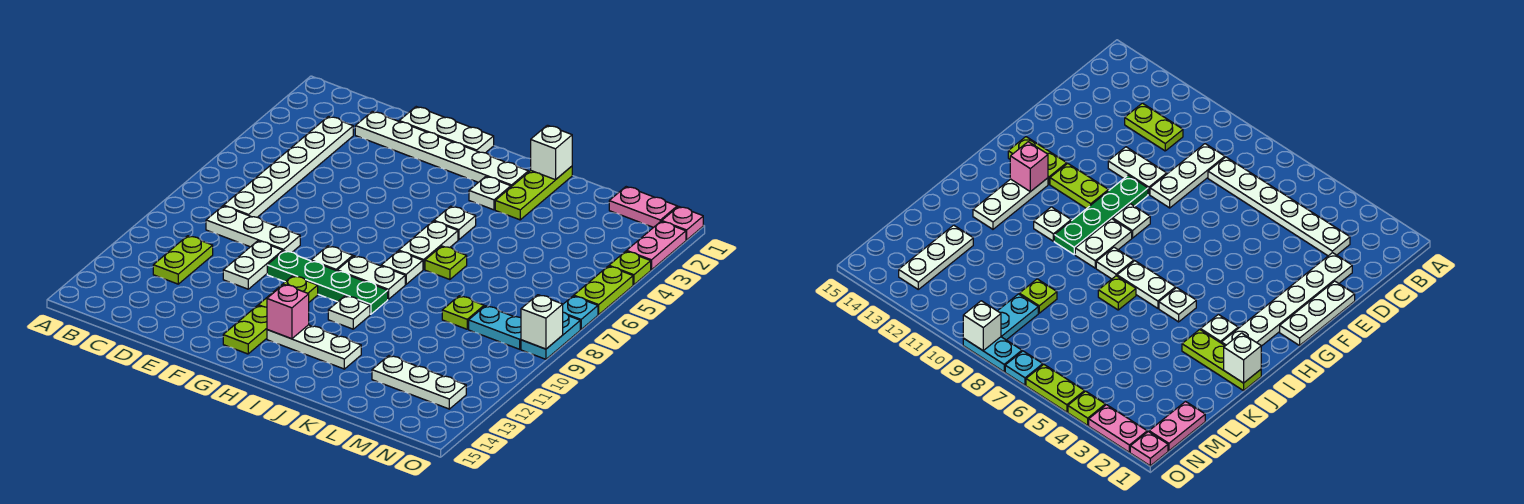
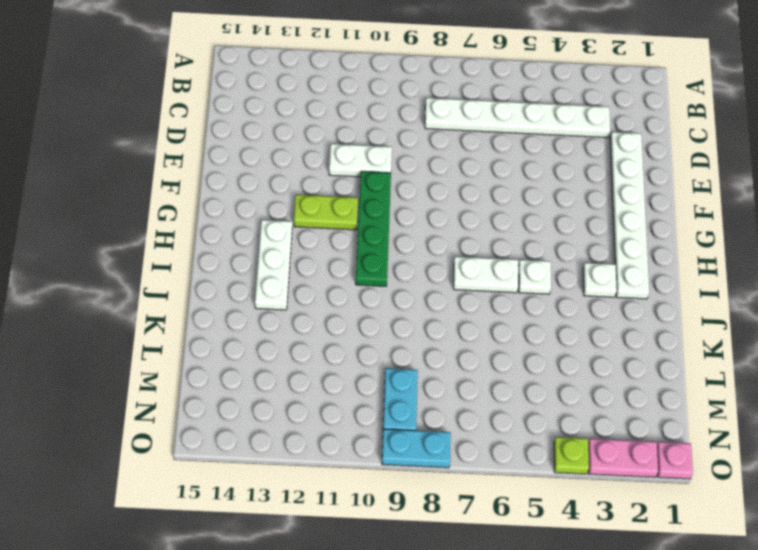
none -> white plate C9:E9 level 1
none -> lime plate C11:C12 level 1
none -> white plate E1:G1 level 1
none -> white plate G9 level 1

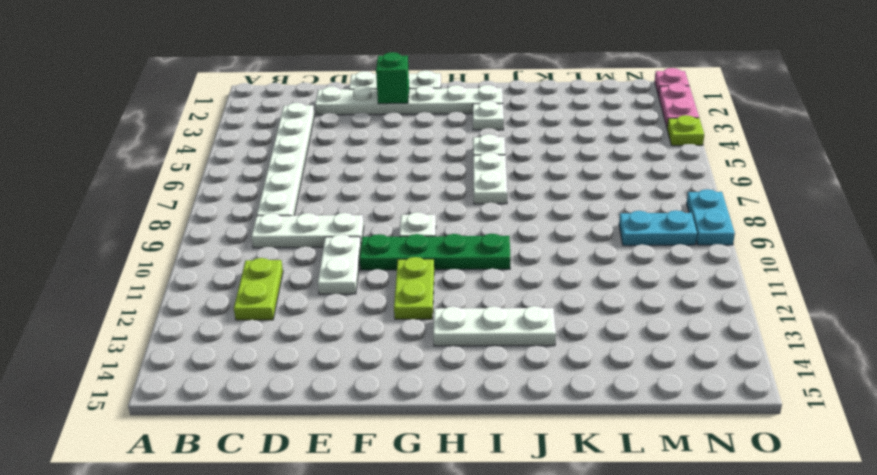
green brick F2 level 2 -> none
none -> lime plate G13:G14 level 1
none -> white plate H9:I9 level 1
none -> white plate I8 level 1
none -> white plate I11 level 1

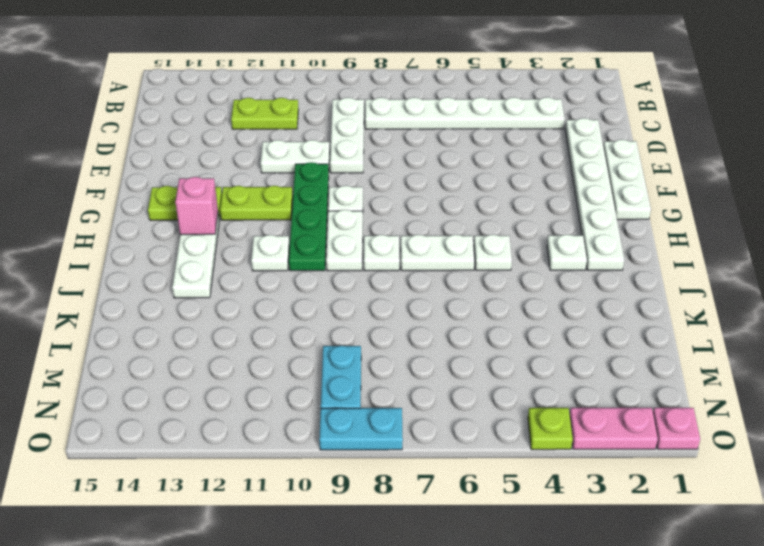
none -> lime plate J1:J3 level 1
none -> lime plate J7 level 1
none -> lime plate L9 level 1
none -> white plate L13:N13 level 1

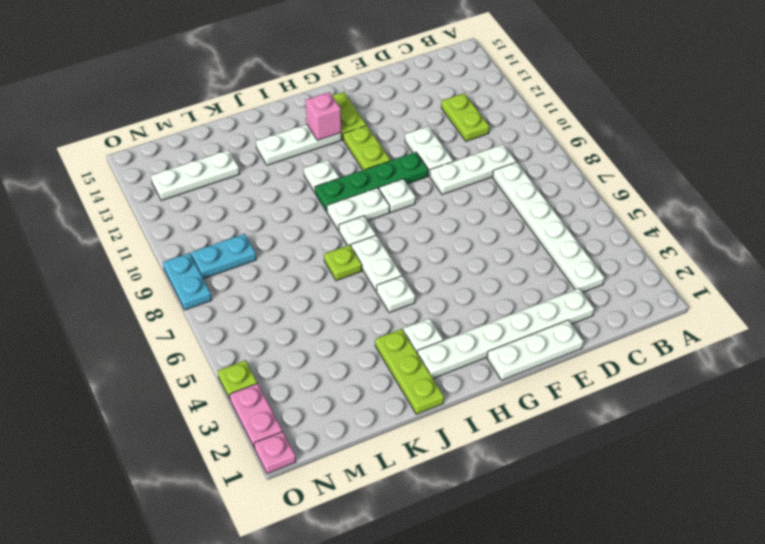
none -> lime plate L9 level 1
none -> pink plate M1:N1 level 1
none -> lime plate O5:O6 level 1
none -> cyan plate O7 level 1

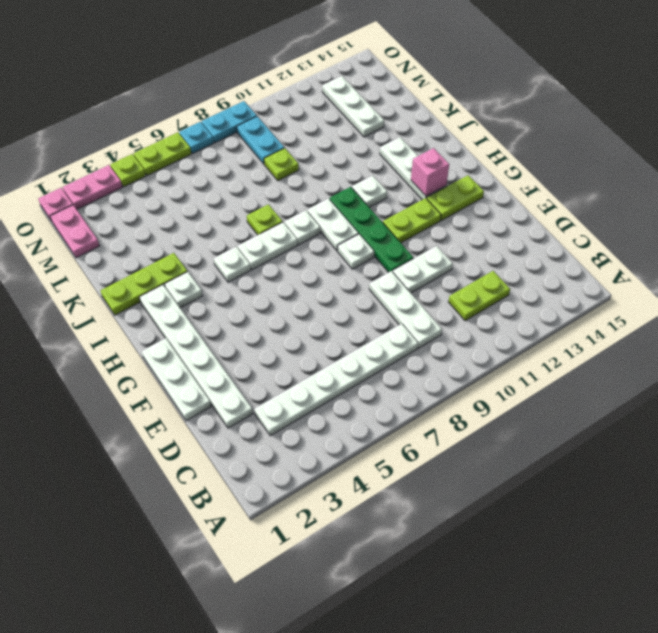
none -> white brick J1 level 2
none -> white brick O9 level 2

